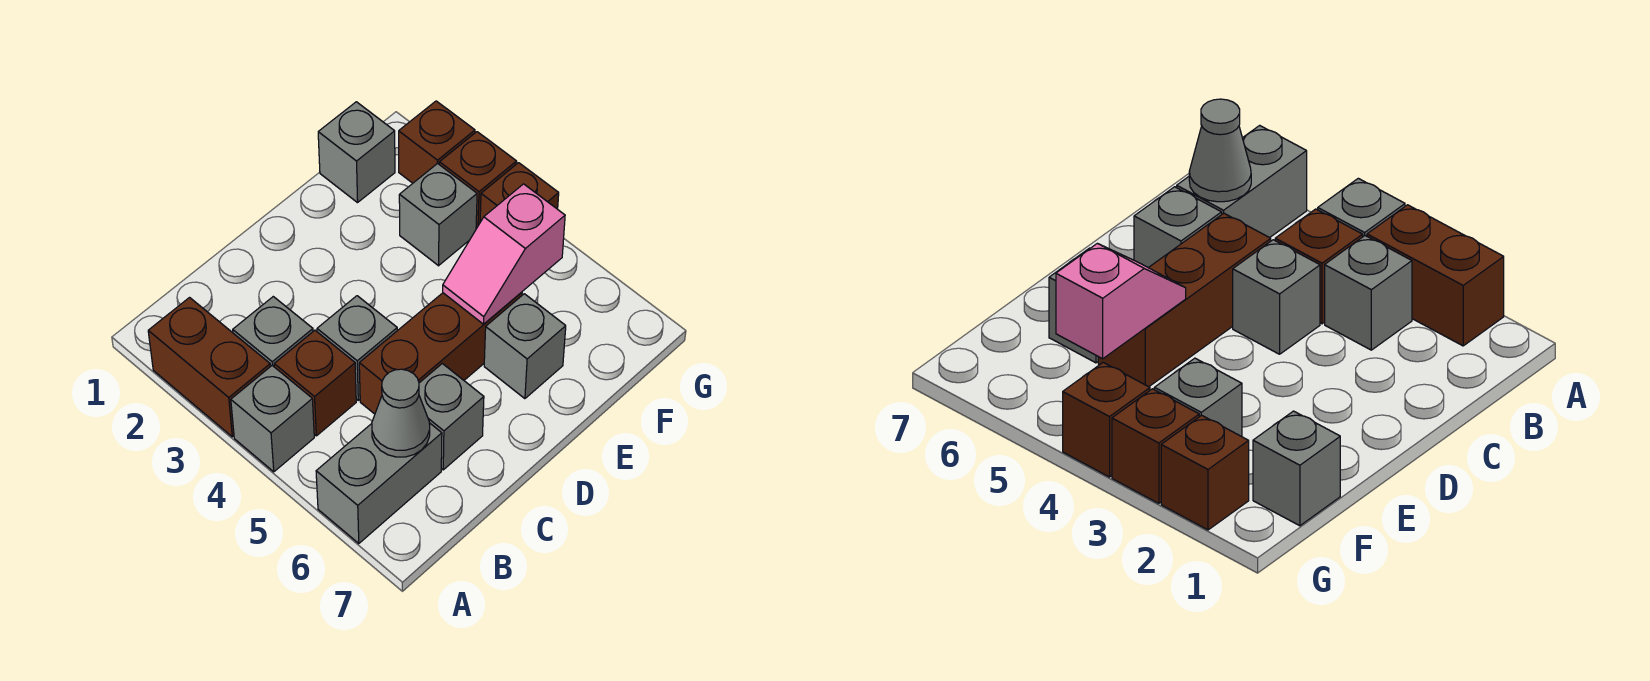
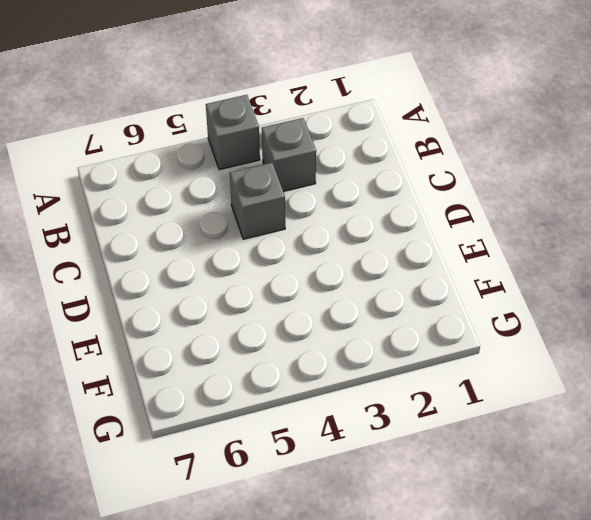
none -> brown brick A2:A3 level 1
none -> grey brick A6:B6 level 1
none -> brown brick B4 level 1

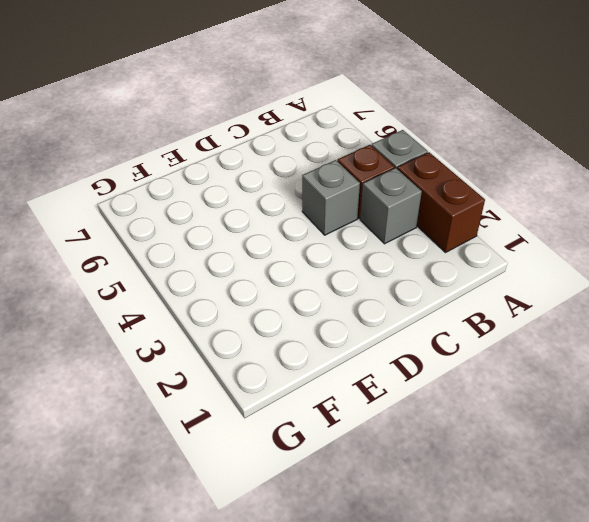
none -> grey brick A6:B6 level 1
none -> brown brick C5:E5 level 1
none -> grey brick C6 level 1

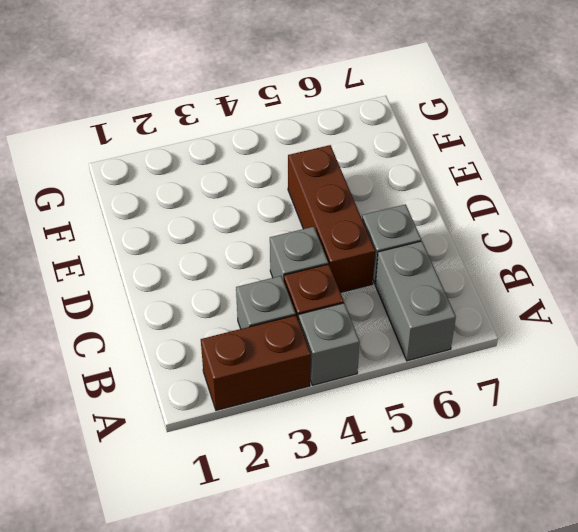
none -> grey brick E6 level 1
none -> grey brick F1 level 1
none -> grey brick F3 level 1

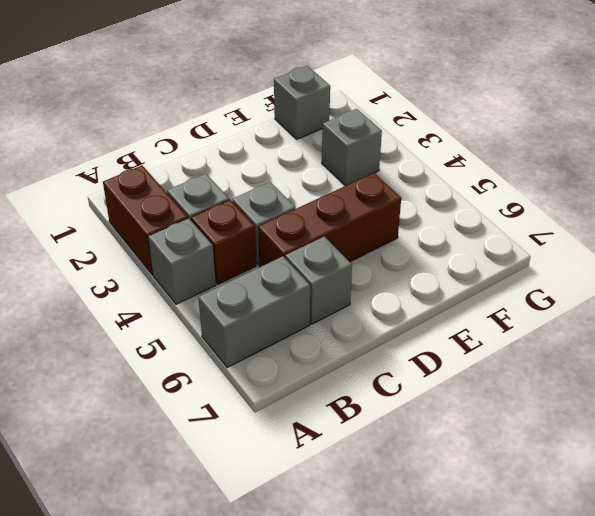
none -> grey brick E6 level 1
none -> brown brick G2 level 1
none -> brown brick G3 level 1

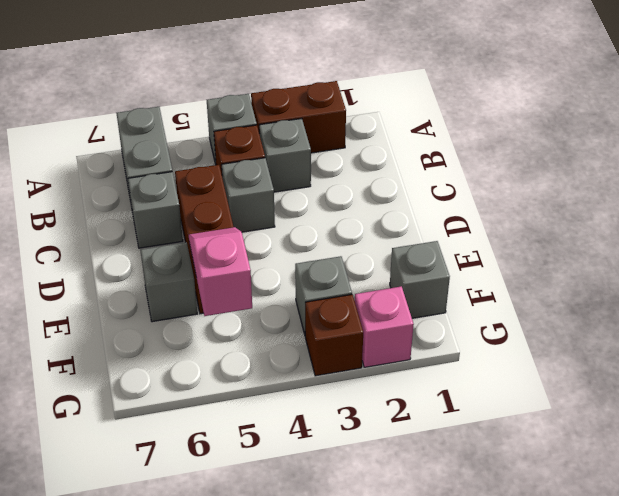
pink brick G2 level 1 -> brown brick G2 level 1
none -> brown brick G4 level 1
none -> grey cone B6 level 2

